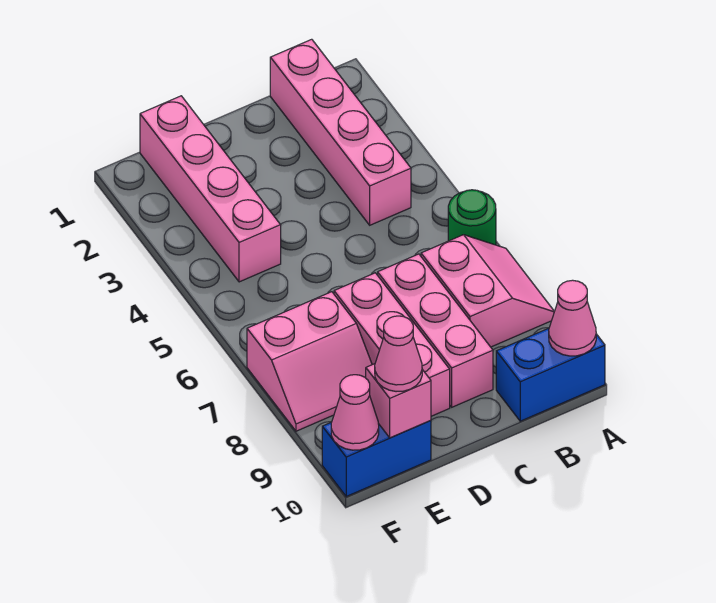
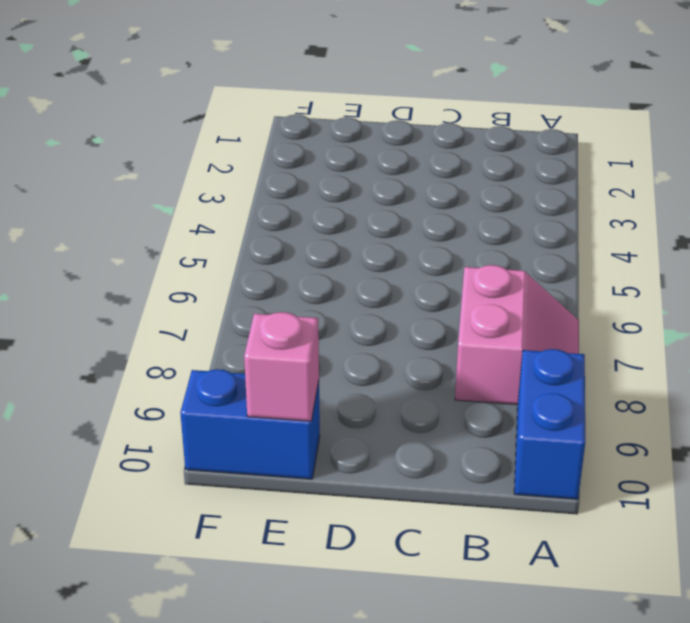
blue brick A9:A10 level 1 -> blue brick A10:B10 level 1
none -> green round brick A6 level 1
none -> pink brick B1:B4 level 1
none -> pink brick C7:C9 level 1

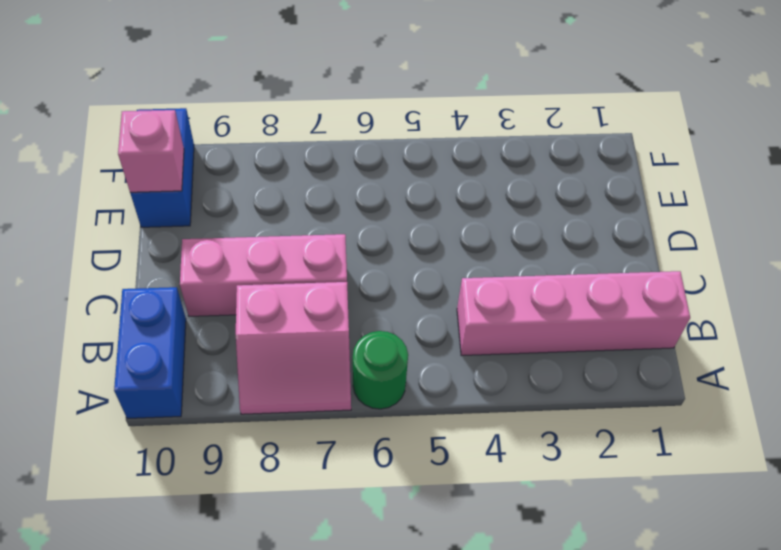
none -> pink brick D7:D9 level 1
none -> pink brick E1:E4 level 1
none -> pink slope E7:F8 level 1 top 7

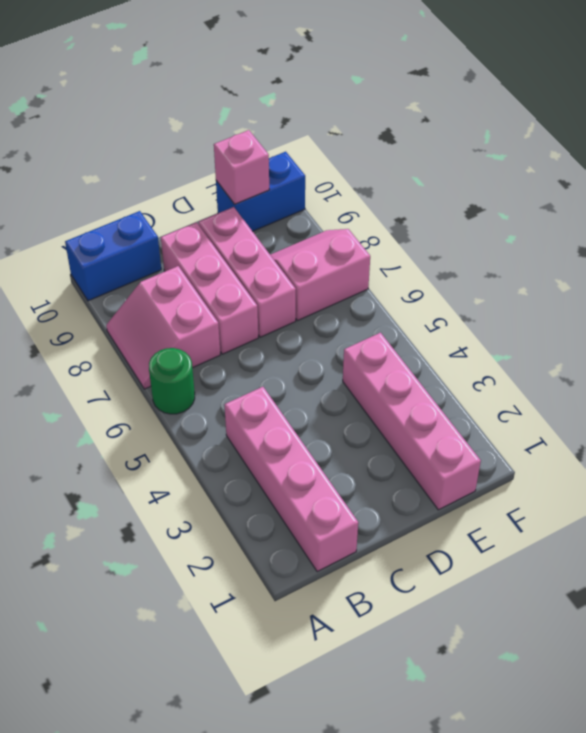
none -> pink cone A10 level 2
none -> pink cone F10 level 2
none -> pink cone E10 level 3

